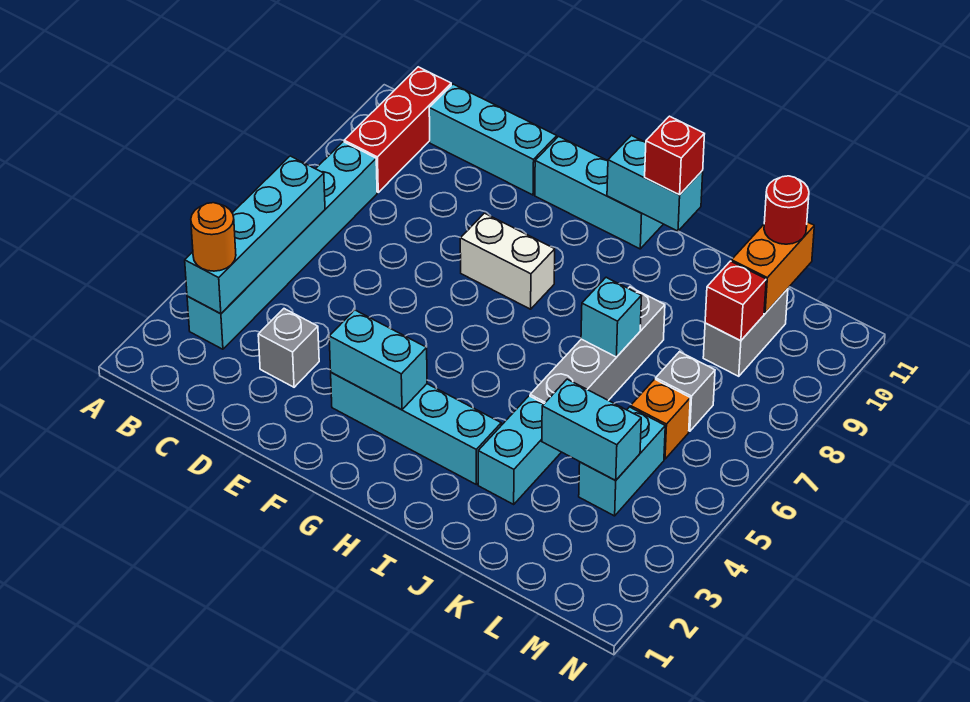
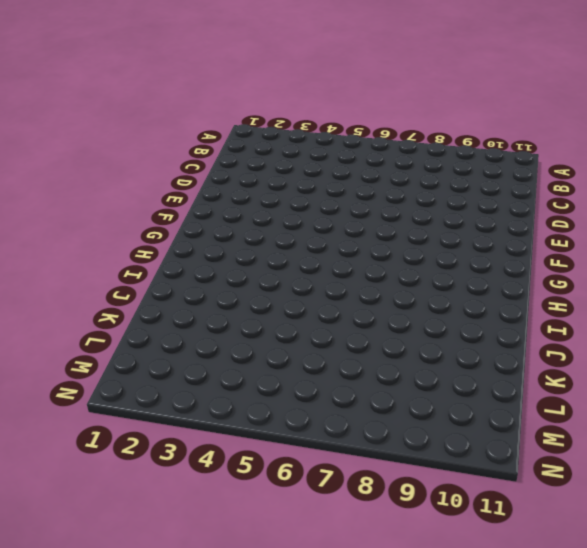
none -> cyan brick B3:B8 level 1
none -> red brick B9:B11 level 1
none -> cyan brick C11:E11 level 1

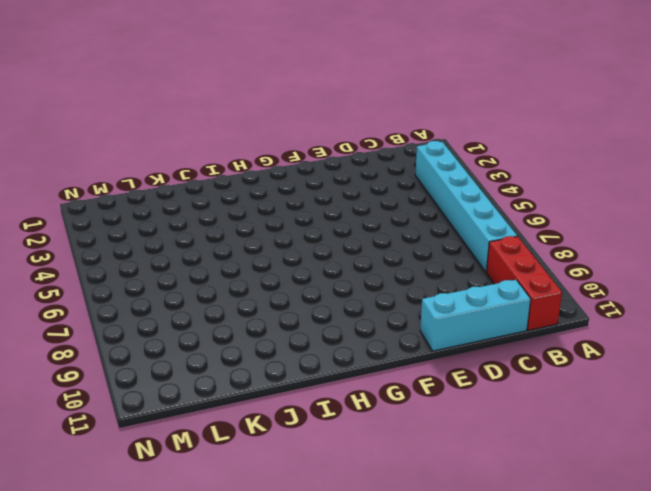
none -> grey brick D3 level 1
none -> cyan brick F3:I3 level 1
none -> white brick F8:G8 level 1

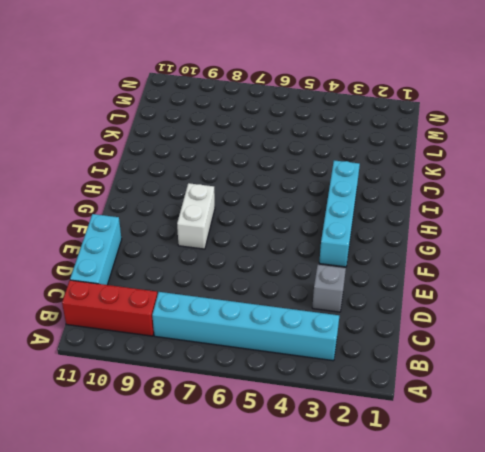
none -> cyan brick F11:H11 level 1
none -> cyan brick J3:J4 level 1
none -> grey brick J5:J8 level 1

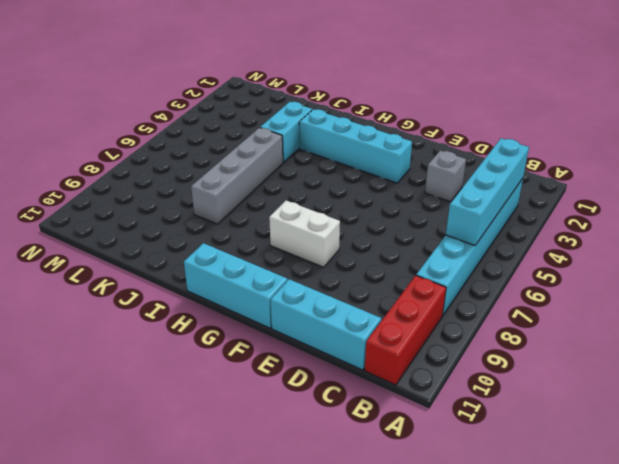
none -> cyan brick L4:L5 level 1
none -> orange brick L6 level 1
none -> grey brick L7 level 1

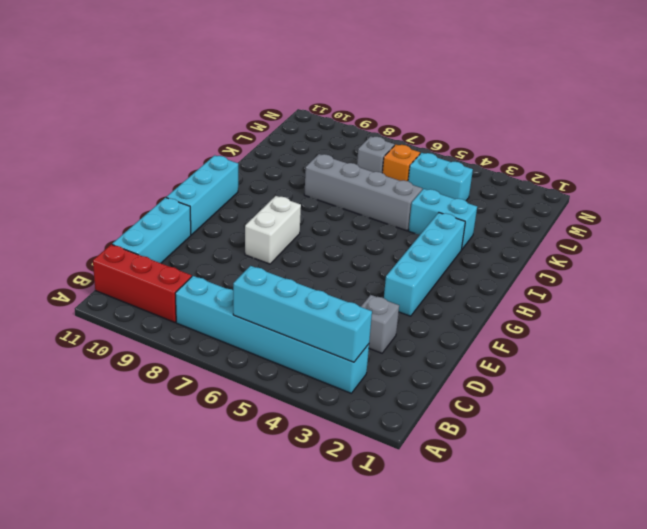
none -> grey brick L9:L10 level 1
none -> cyan brick F3:G3 level 2
none -> cyan brick H11:I11 level 2

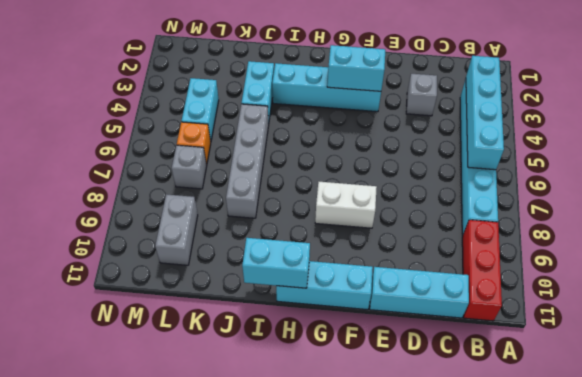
none -> cyan brick J7 level 2
none -> cyan brick K4:L4 level 2
none -> red brick L9 level 2

